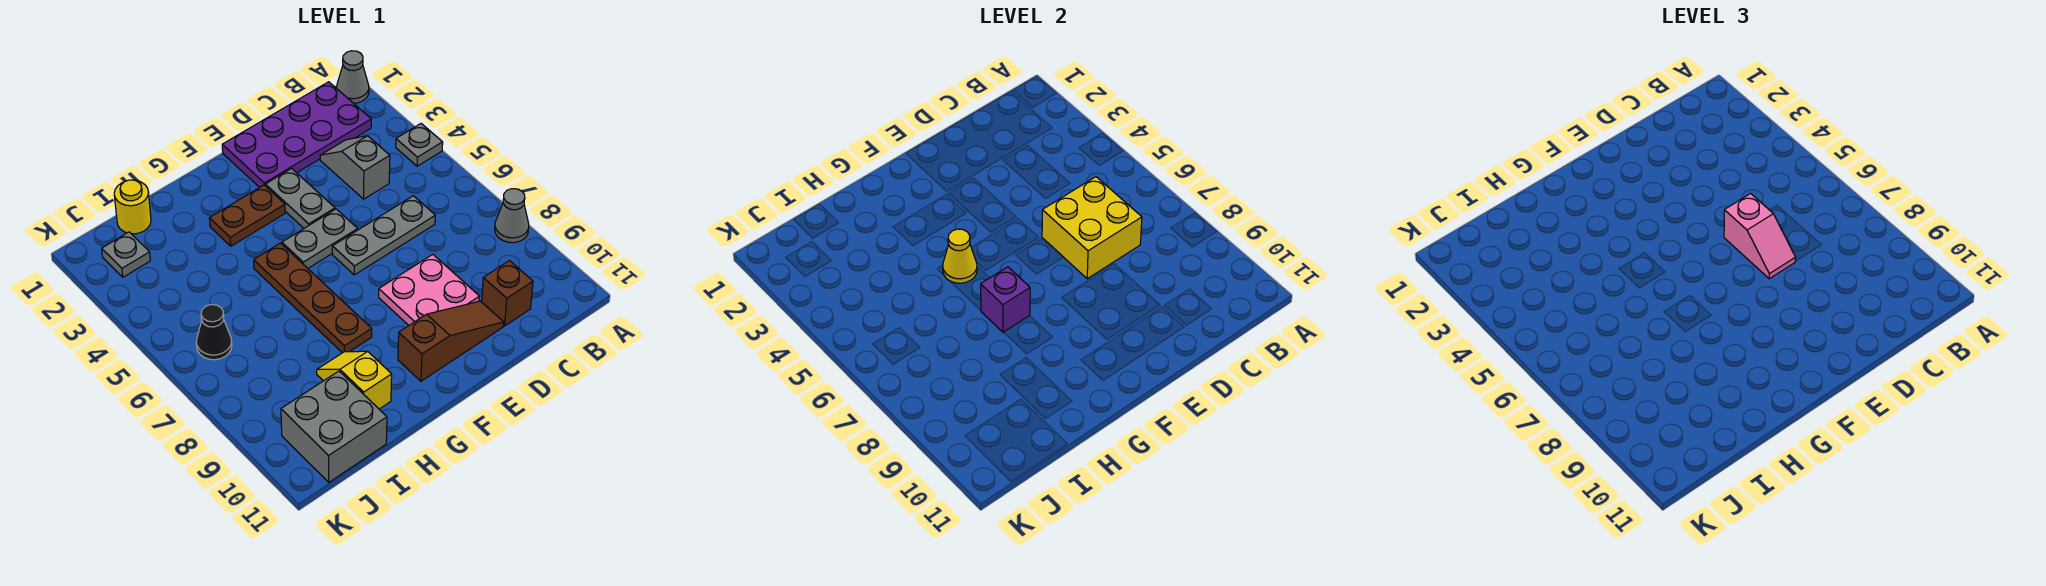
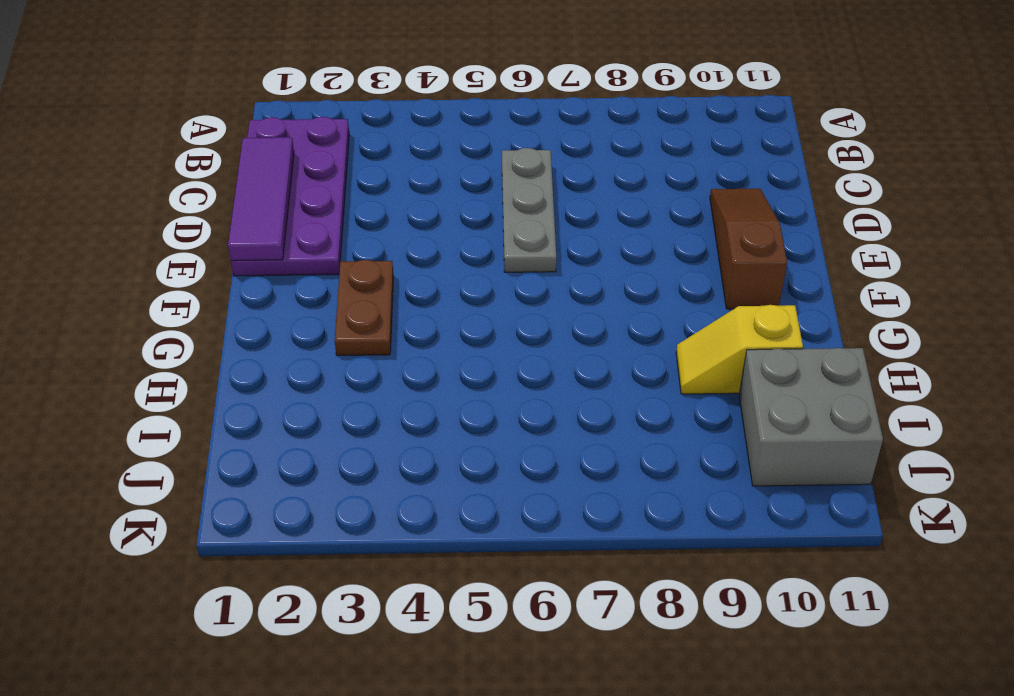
purple tile C1:E1 level 2 -> none
none -> grey cone A1 level 1
none -> grey plate A4 level 1
none -> grey cone A8 level 1

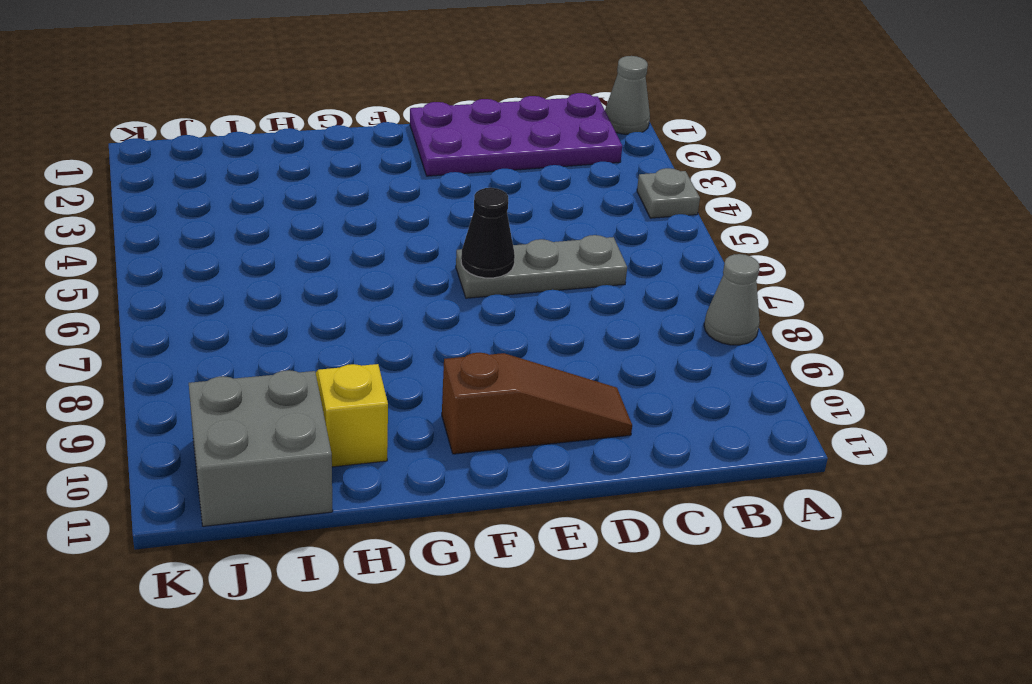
black cone E6 level 2 -> black cone J6 level 1
none -> grey slope C3:C4 level 1 top 4
none -> brown brick C10 level 1
none -> pink plate D8:E9 level 1

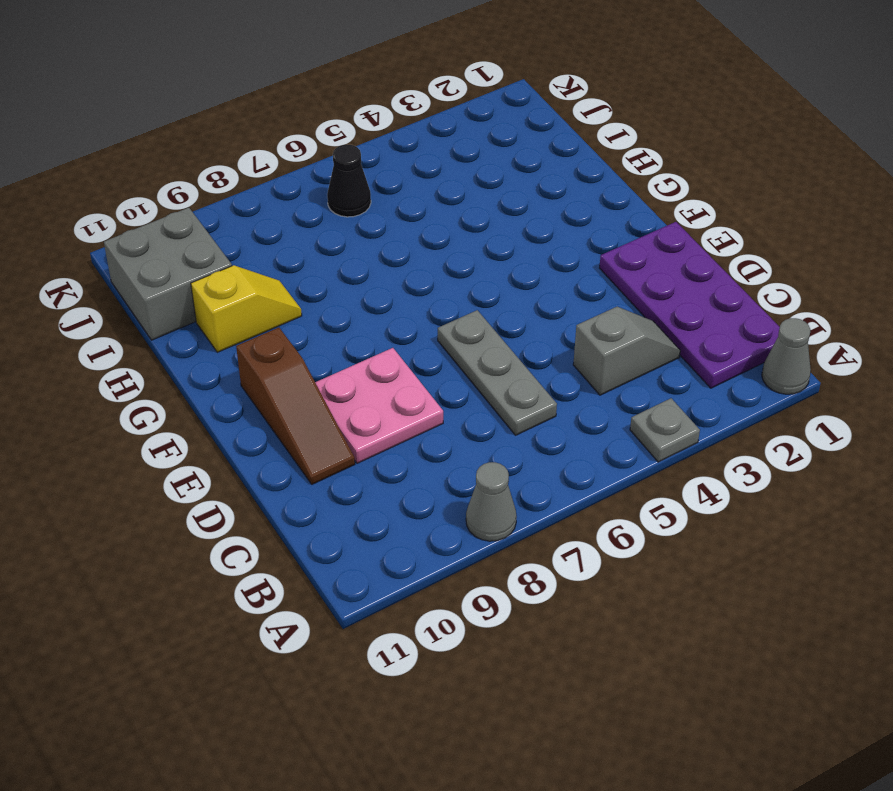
none -> brown brick C10 level 1
none -> grey plate E3:E4 level 1
none -> grey plate E5:F5 level 1

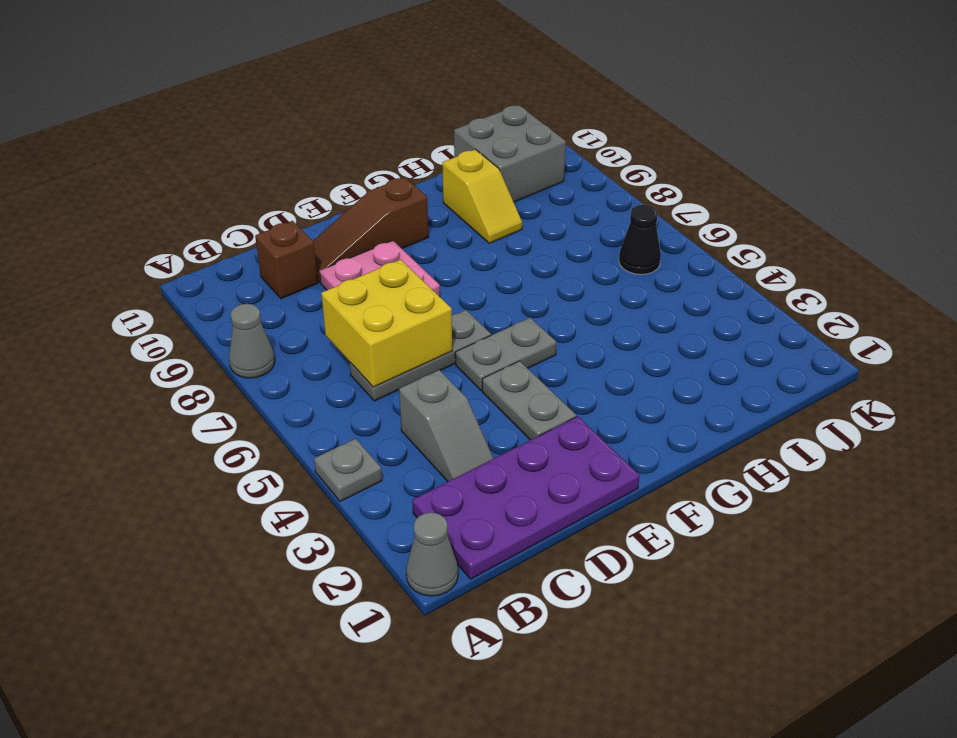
none -> brown plate F3:G3 level 1
none -> brown plate G5:G8 level 1
none -> yellow round brick I1 level 1

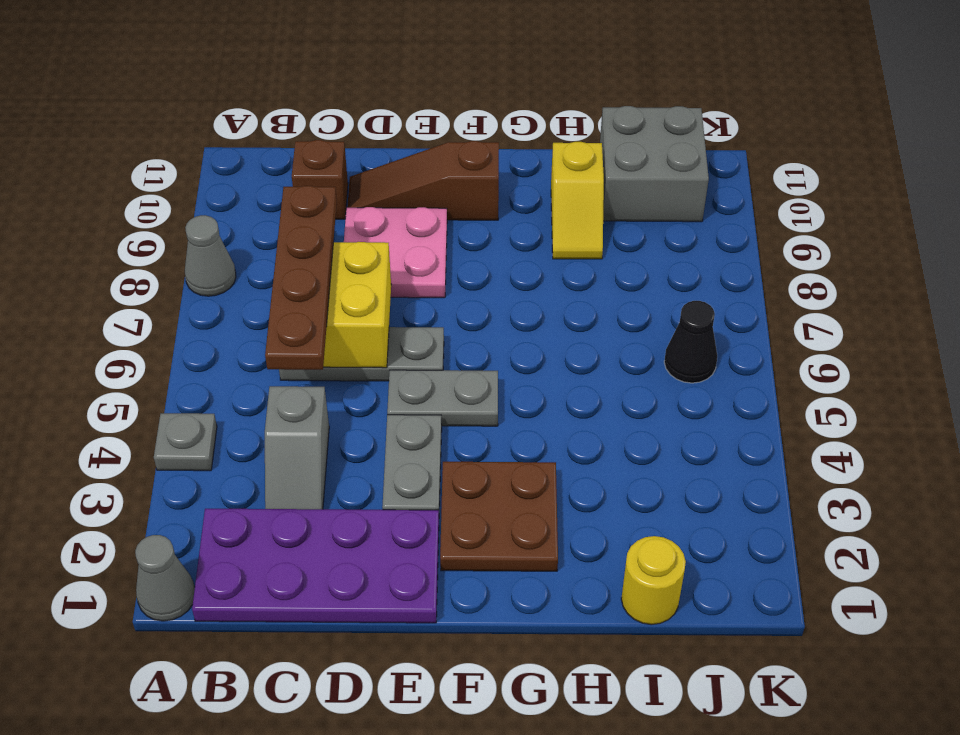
brown plate C5:C8 level 3 -> brown plate G5:G8 level 1
brown plate F2:G3 level 1 -> brown plate F3:G3 level 1
none -> grey plate J2 level 1
none -> yellow cone G5 level 2
none -> purple brick G7 level 2

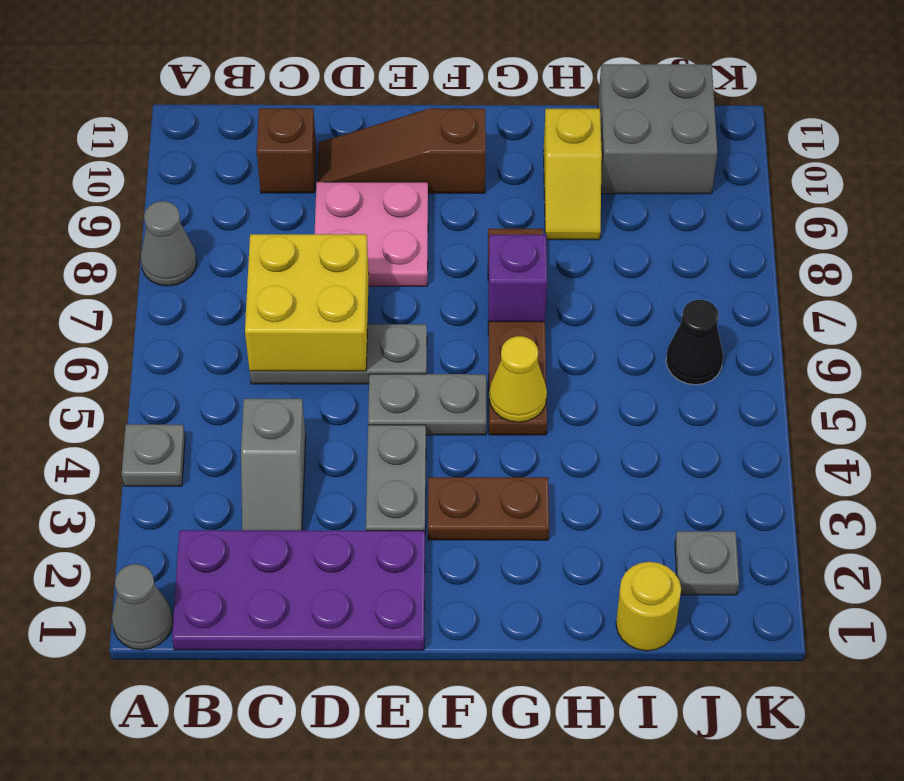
none -> pink slope D6:D7 level 3 top 6

